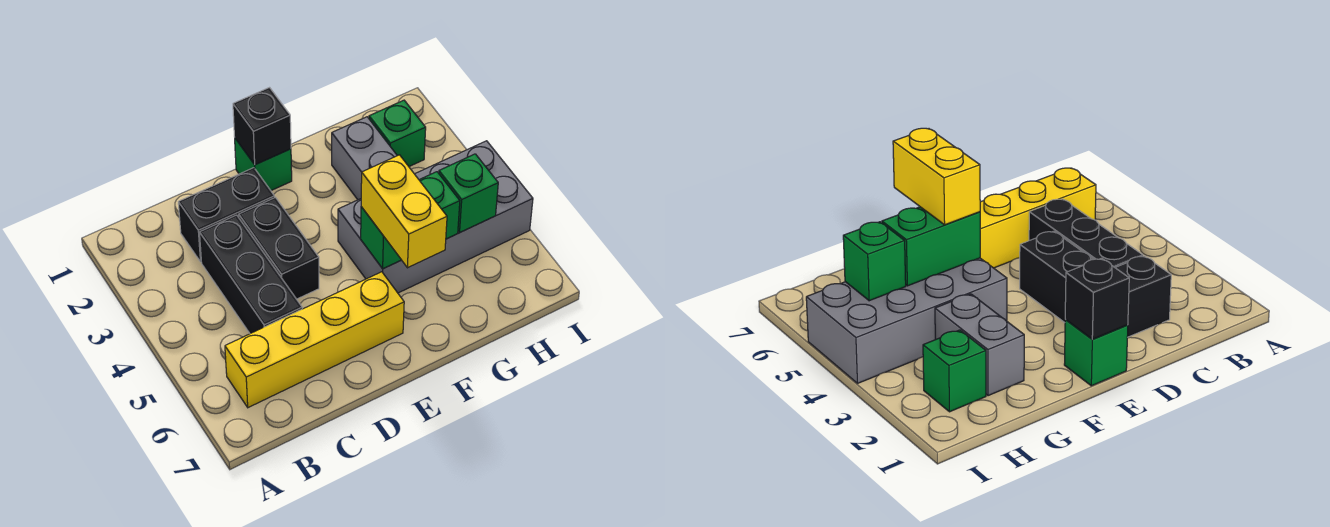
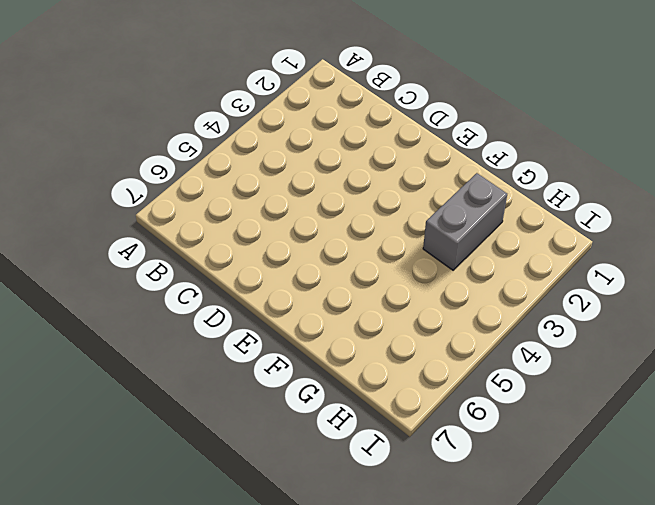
none -> yellow brick B6:E6 level 1
none -> black brick C2:D2 level 1
none -> black brick C3:C5 level 1

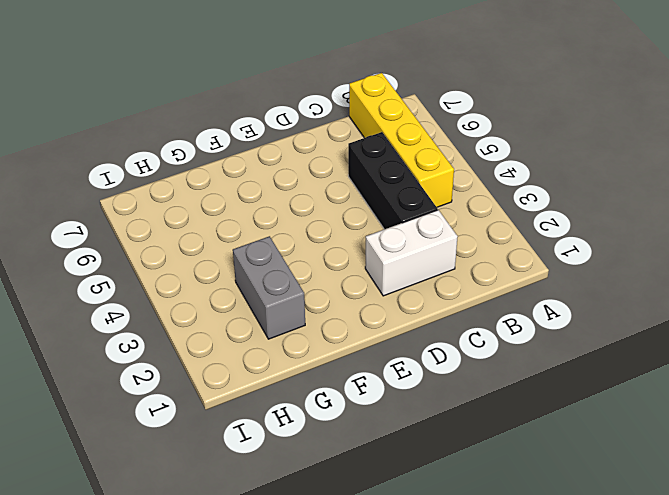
yellow brick B4:B7 level 1 -> yellow brick B6:E6 level 1
white brick C2:D2 level 1 -> black brick C2:D2 level 1
none -> black brick D3:D4 level 1
none -> green brick E1 level 1
none -> grey brick F4:I5 level 1

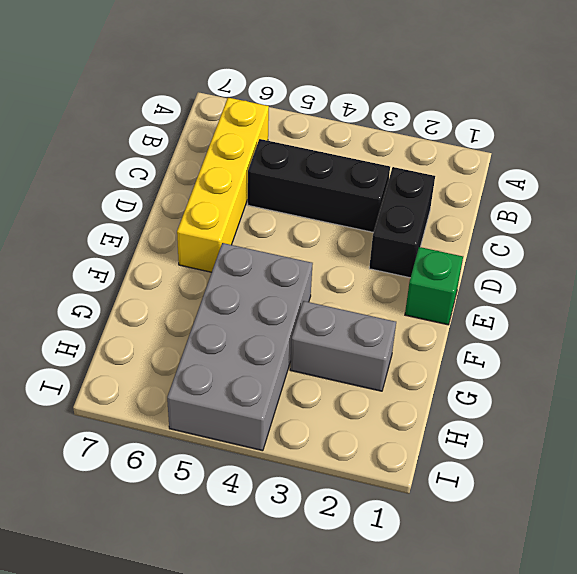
none -> black brick D3:D4 level 1
none -> green brick H2 level 1
none -> black brick E1 level 2

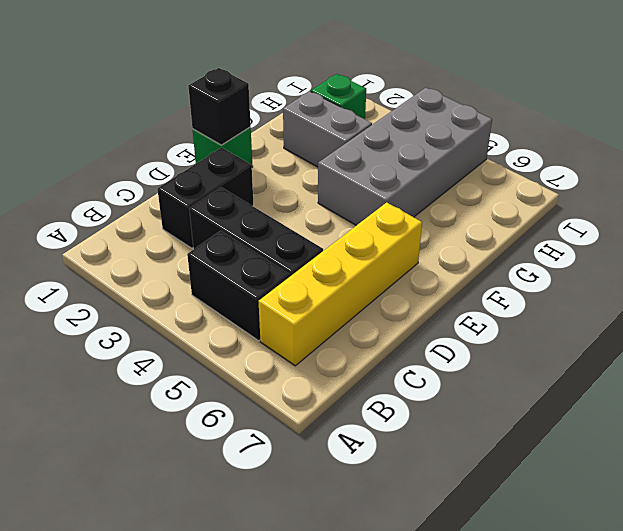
black brick B4:B5 level 1 -> black brick D3:D4 level 1
none -> green brick F5:G5 level 2
none -> green brick H5 level 2
none -> yellow brick F5:F6 level 3

